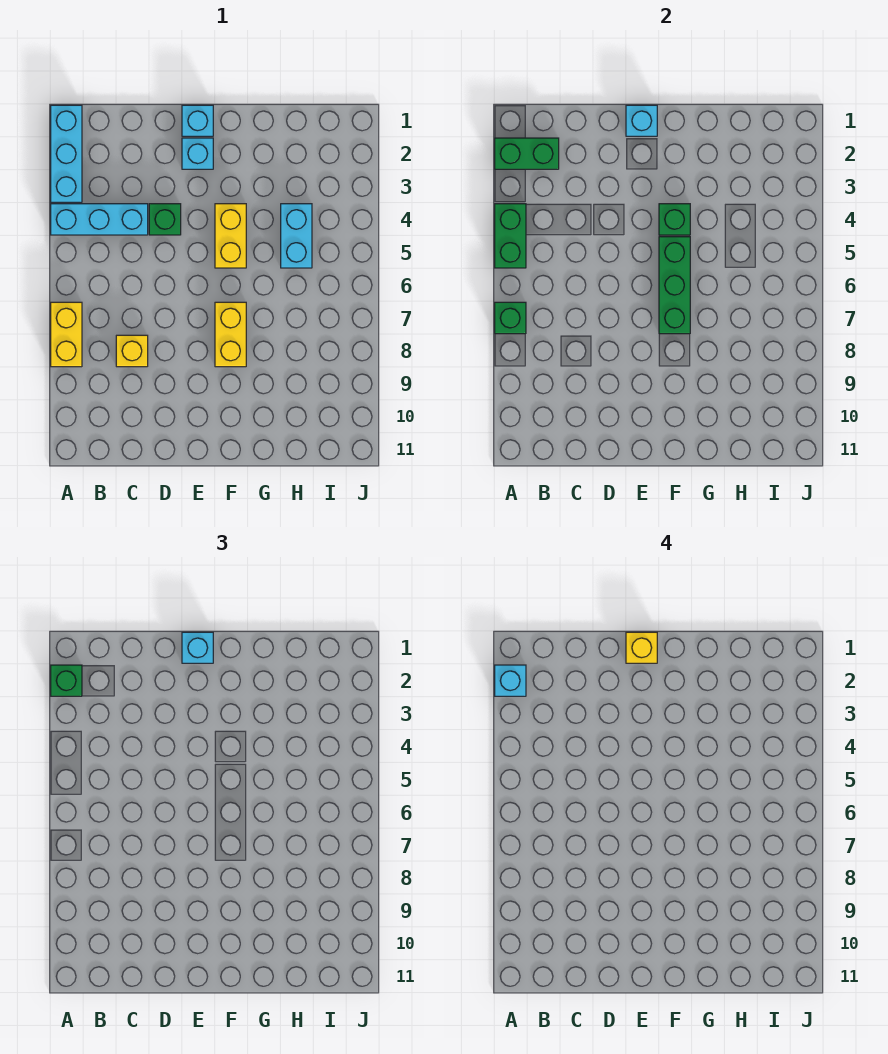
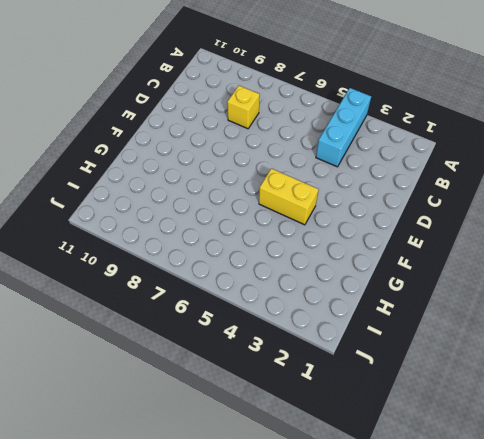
none -> cyan brick A1:A3 level 1
none -> yellow brick A7:A8 level 1
none -> green brick D4 level 1

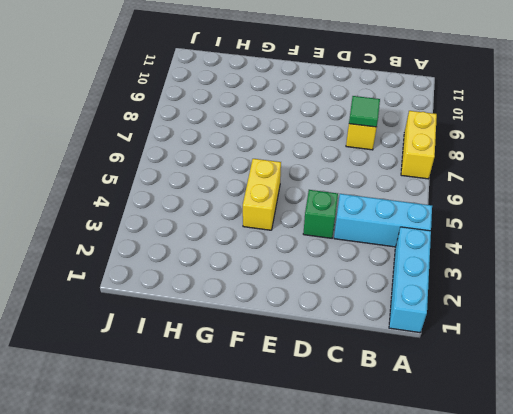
green tile C8 level 2 -> none
none -> cyan brick E1 level 1
none -> cyan brick E2 level 1
none -> yellow brick F7:F8 level 1

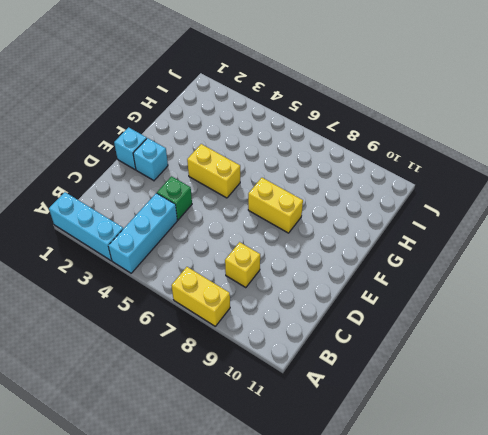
none -> cyan brick H4:H5 level 1
none -> green brick A2:B2 level 2
none -> green brick A4:A5 level 2

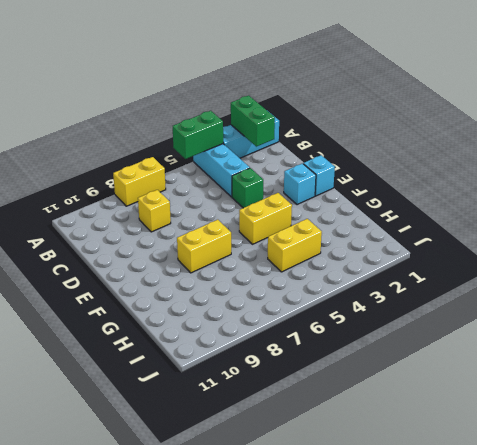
yellow brick H4:H5 level 1 -> cyan brick H4:H5 level 1
none -> green brick A7 level 2
none -> cyan brick E1 level 2
none -> green brick F4 level 2

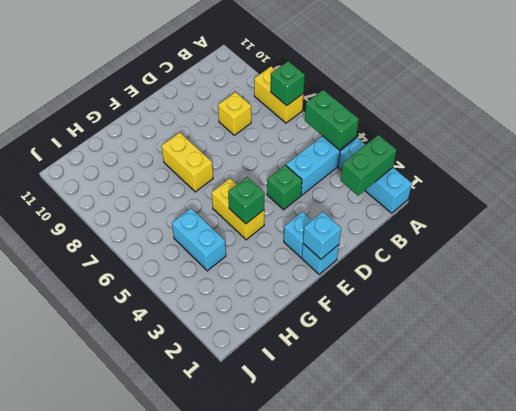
none -> green brick F5:F7 level 2
none -> green brick A2 level 3
none -> cyan brick E1 level 3

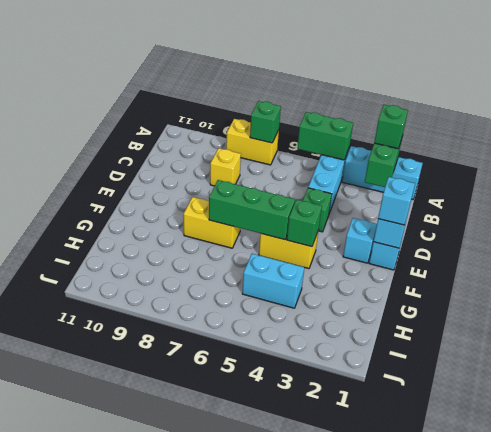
none -> cyan brick A2 level 4
none -> yellow brick E1 level 4

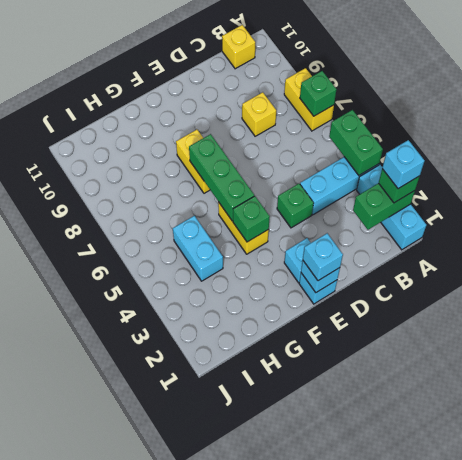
yellow brick B11 level 1 -> yellow brick E1 level 4

